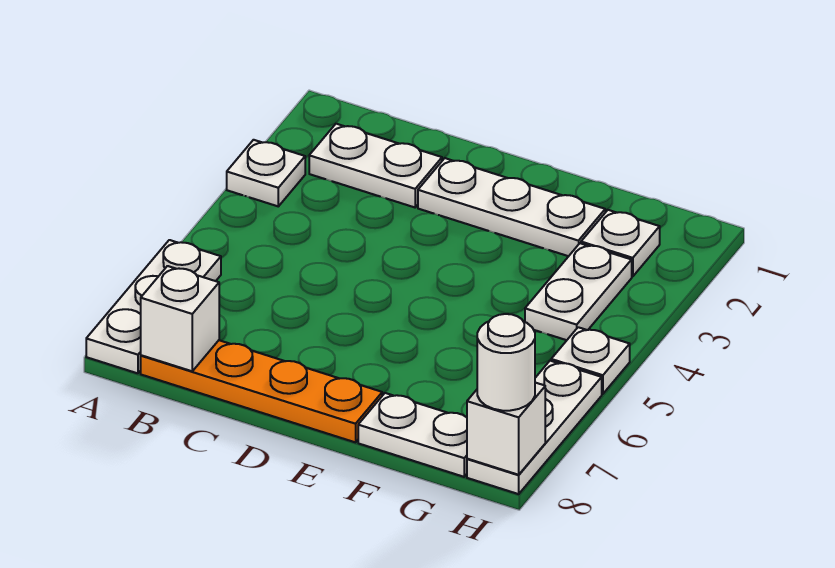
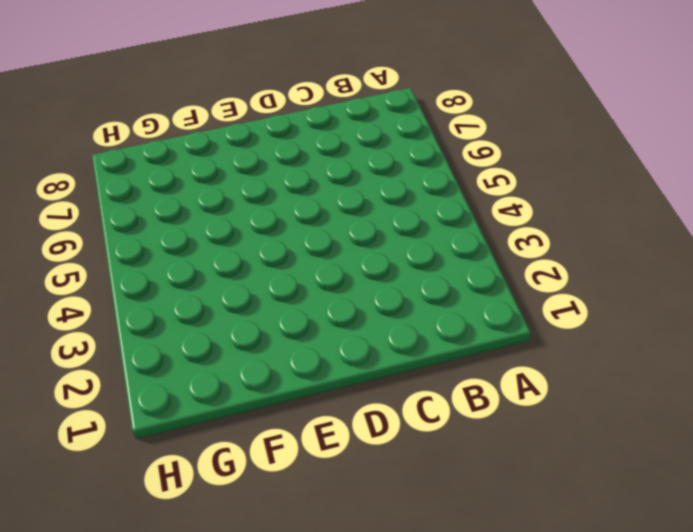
none -> white plate A3 level 1
none -> white plate A6:A8 level 1
none -> white plate B2:C2 level 1

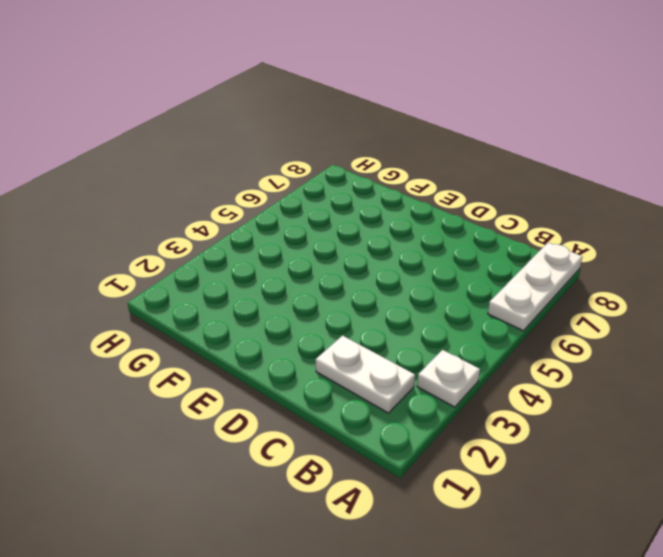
none -> orange plate B8:E8 level 1
none -> white plate D2:F2 level 1
none -> white plate F8:G8 level 1

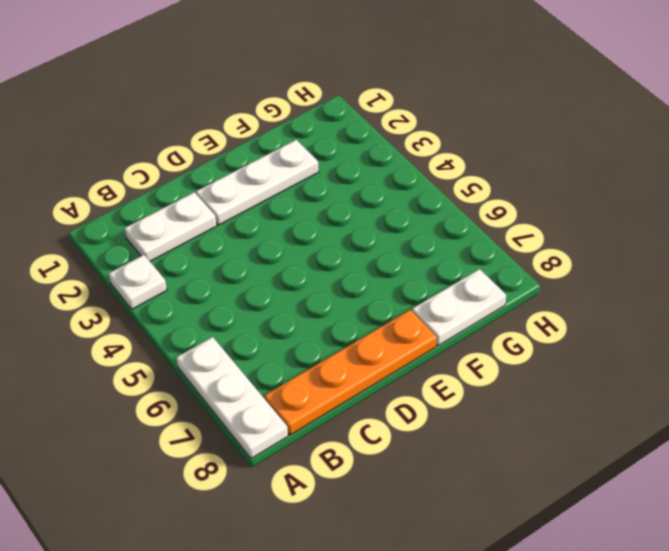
none -> white plate G2 level 1
none -> white plate G3:G4 level 1
none -> white plate H5 level 1

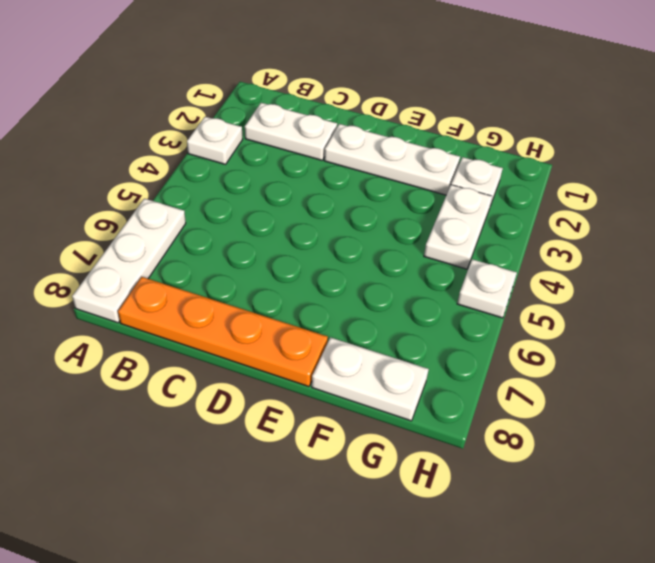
none -> white plate H6:H8 level 1
none -> white brick B8 level 2
none -> white brick H8 level 2

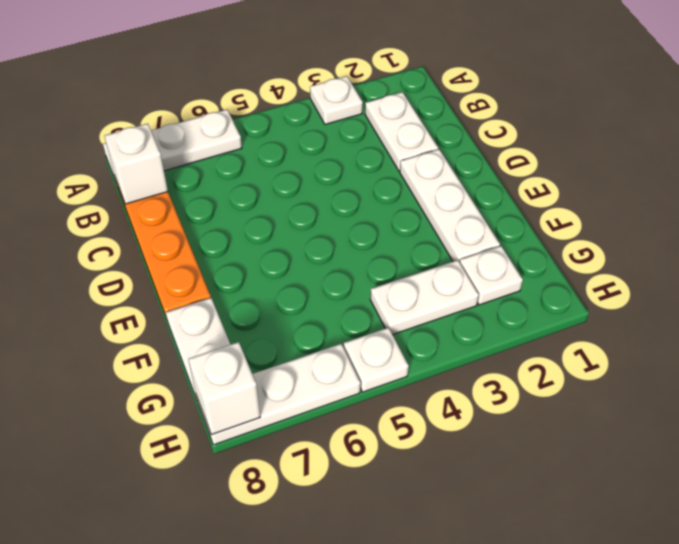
none -> white round brick H8 level 3

